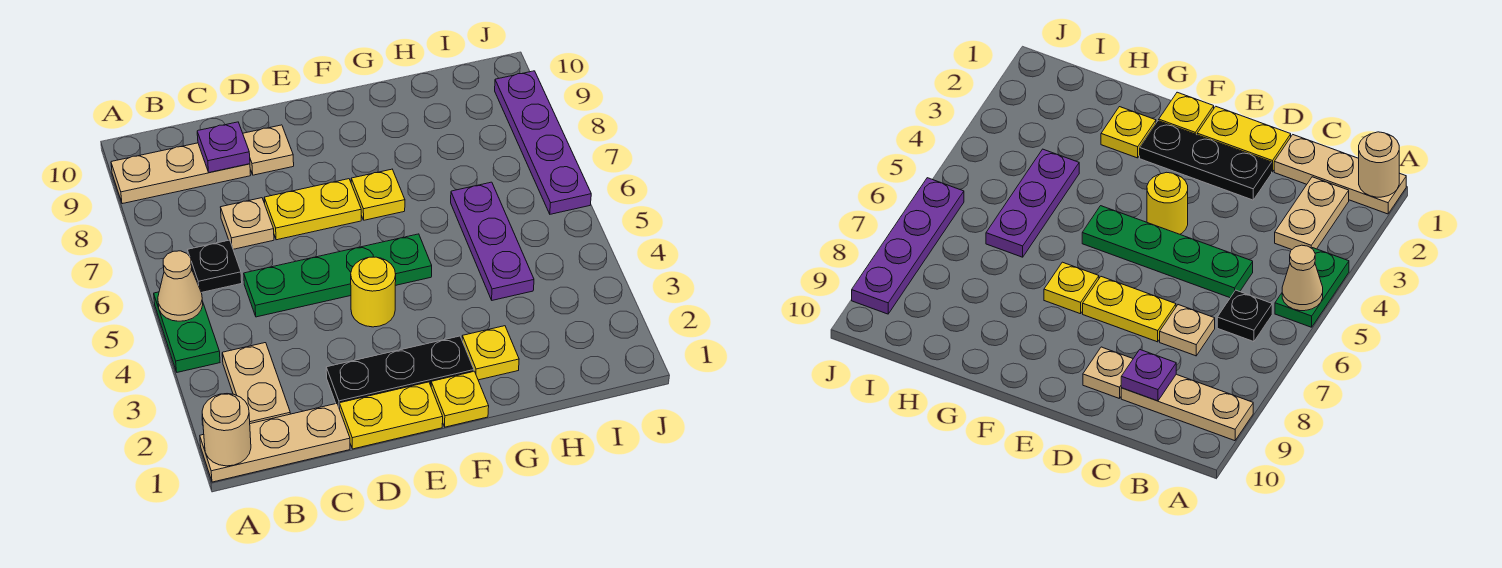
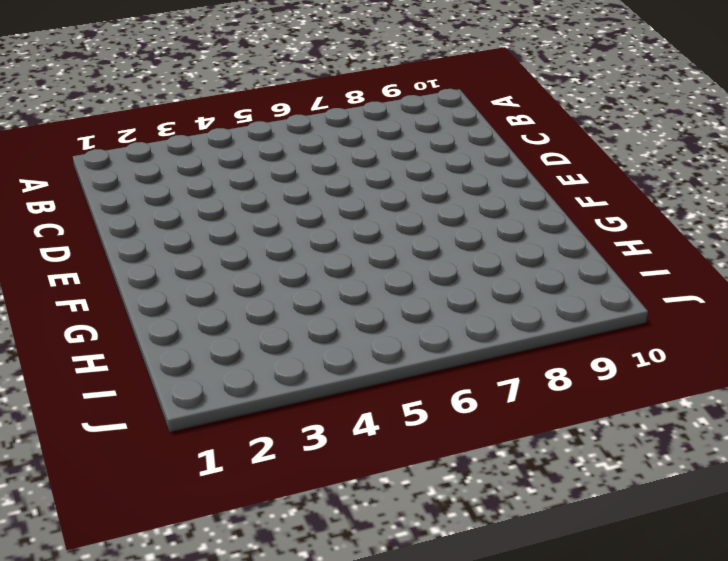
none -> tan plate A1:C1 level 1
none -> green plate A4:A5 level 1
none -> tan plate A9:C9 level 1

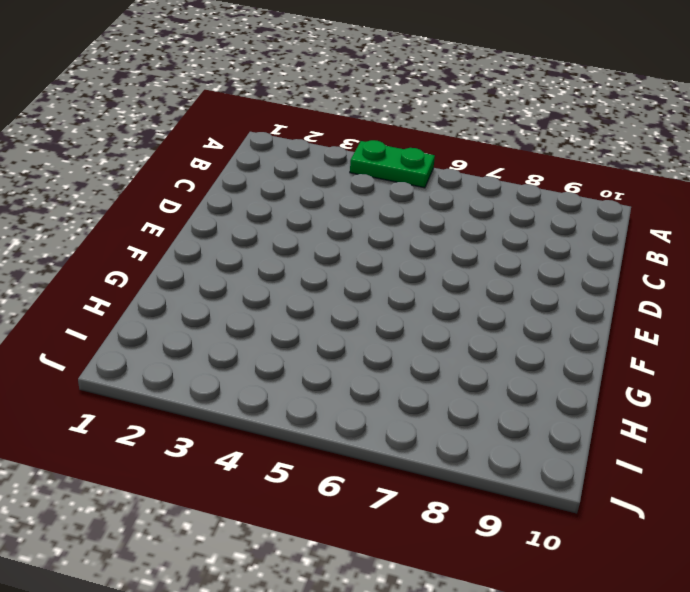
none -> tan plate A1:C1 level 1
none -> tan plate A9:C9 level 1
none -> tan plate B2:B3 level 1

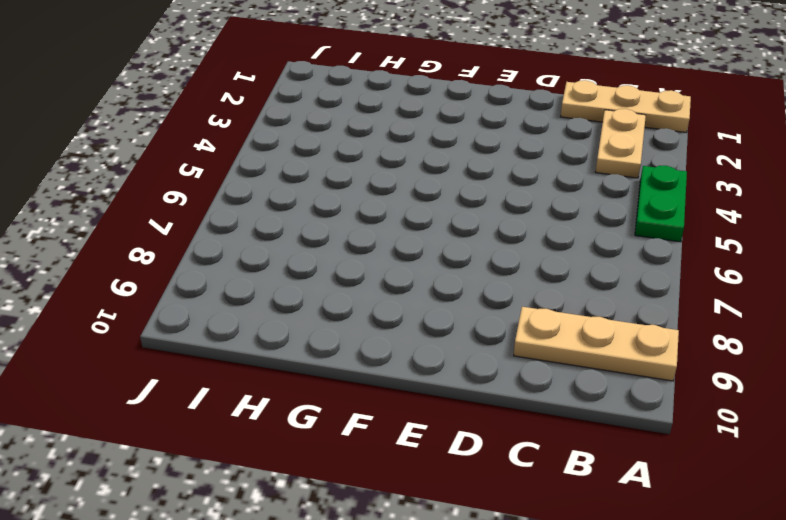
none -> black plate B6 level 1
none -> green plate C5:F5 level 1
none -> tan plate C7 level 1

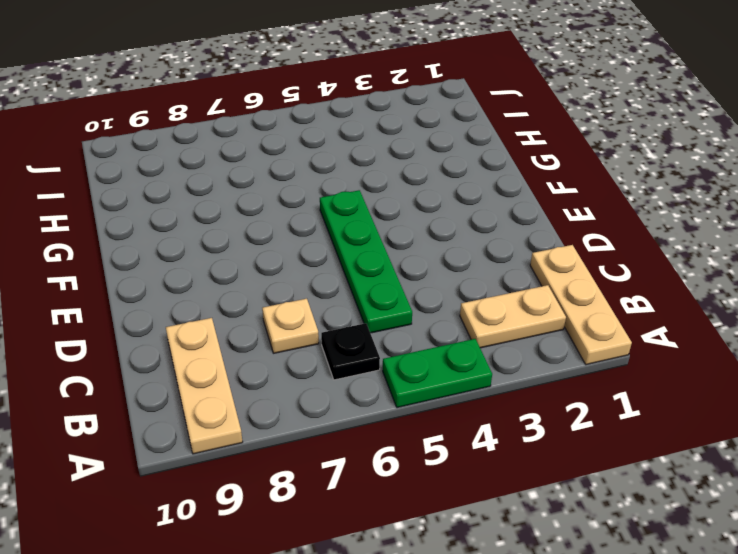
none -> yellow plate D1:E1 level 1
none -> black plate D2:F2 level 1
none -> yellow plate D7:E7 level 1

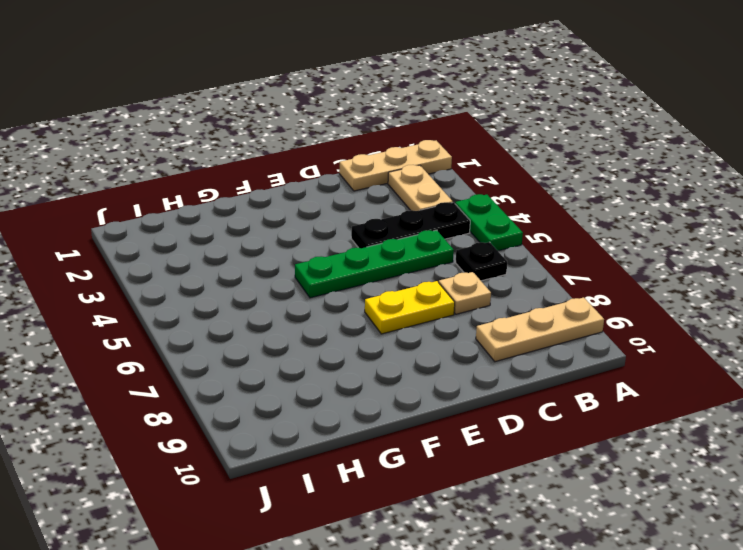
black plate B4:D4 level 1 -> black plate D2:F2 level 1
none -> yellow plate D1:E1 level 1
none -> tan plate D9 level 1
none -> yellow round brick E4 level 1

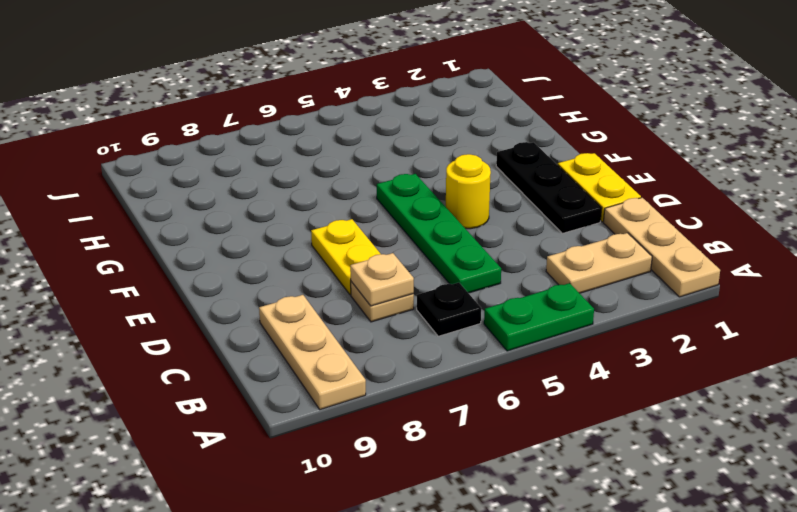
tan plate C7 level 2 -> tan plate D9 level 1
none -> yellow plate F1 level 1
none -> yellow plate F7 level 1
none -> yellow plate G2 level 1

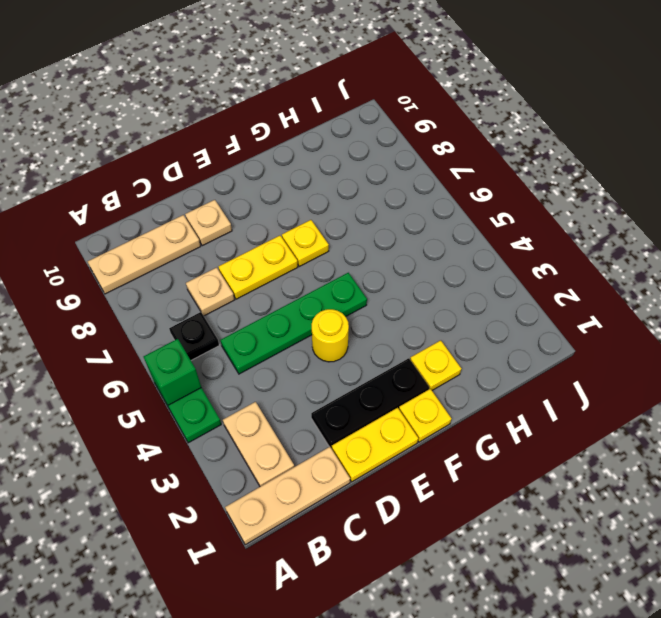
green brick A5 level 2 -> tan cone A5 level 2
none -> purple plate H4:H6 level 1
none -> purple plate J6:J9 level 1
none -> tan round brick A1 level 2

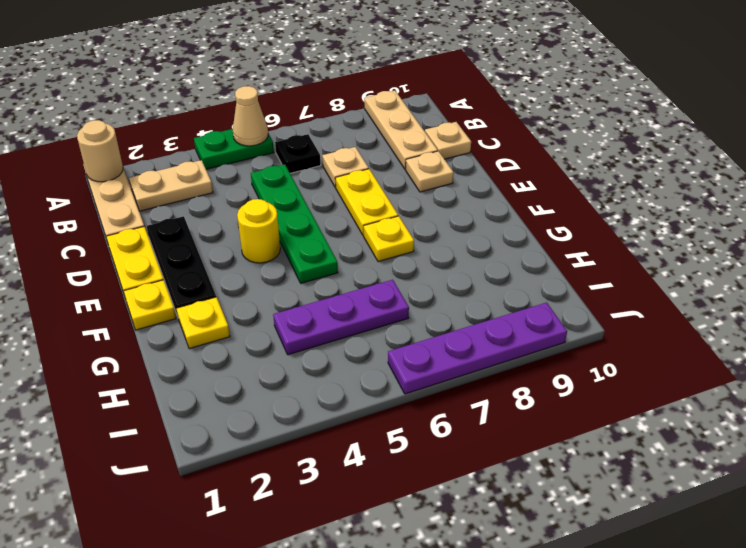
tan plate C10 level 1 -> none
none -> purple plate C9 level 2

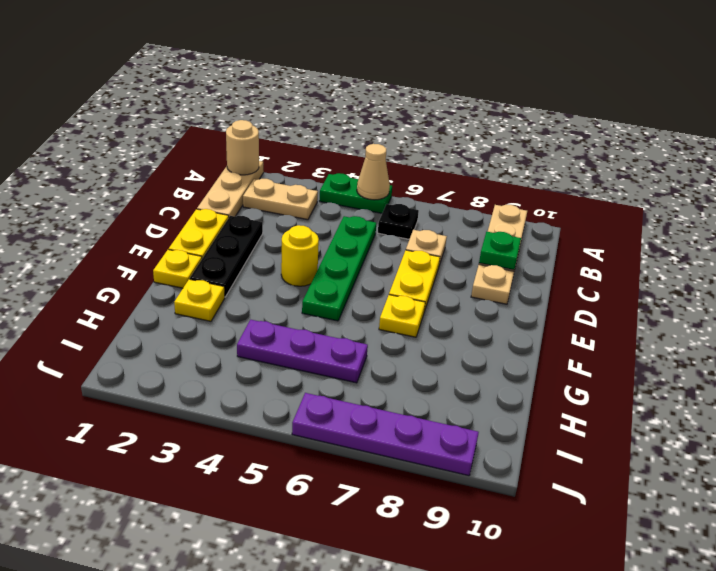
green plate C9 level 2 -> purple plate C9 level 2

